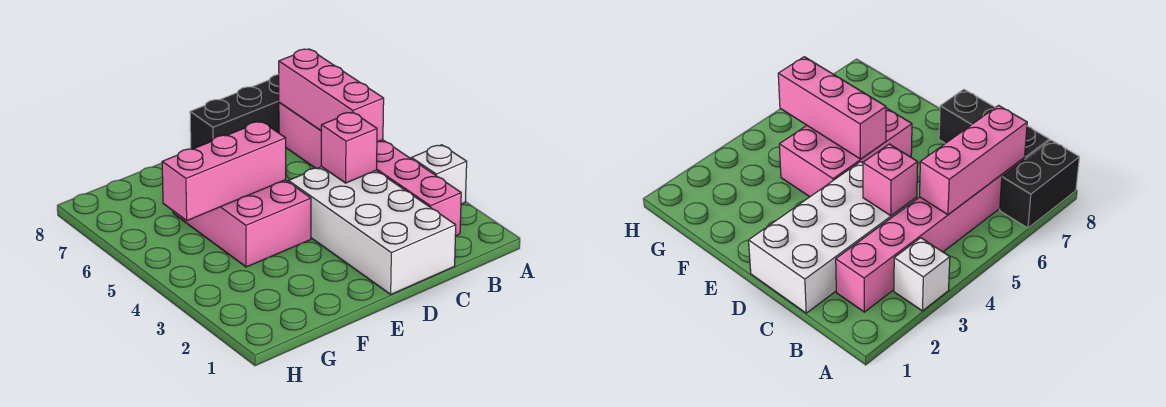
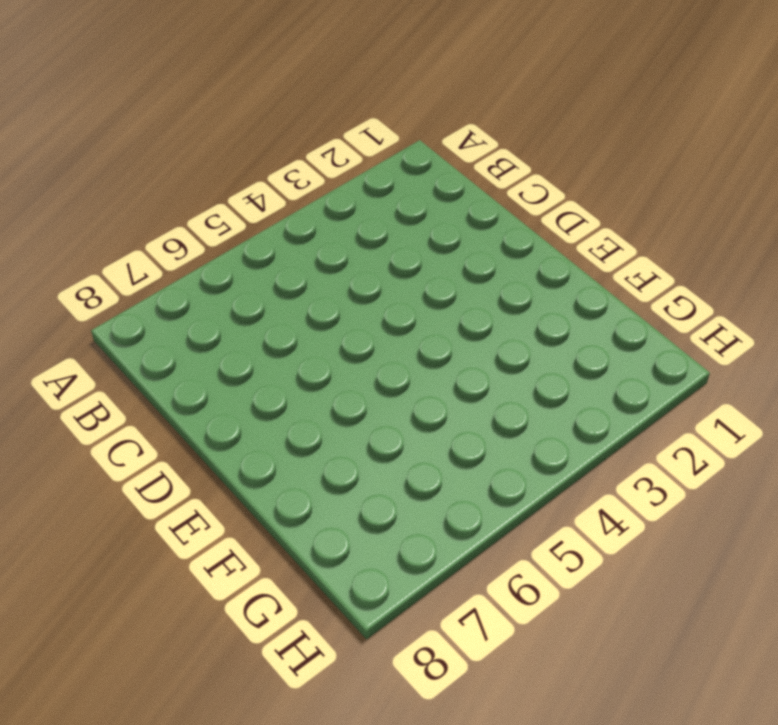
none -> white brick A3 level 1
none -> black brick A7:A8 level 1

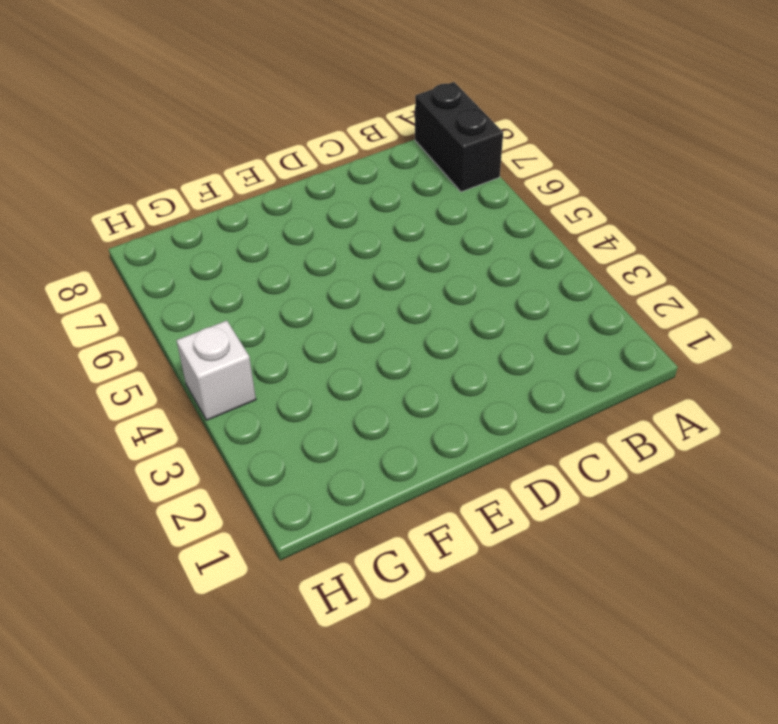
white brick H4 level 1 -> white brick A3 level 1
none -> pink brick B2:B7 level 1
none -> black brick B8:D8 level 1

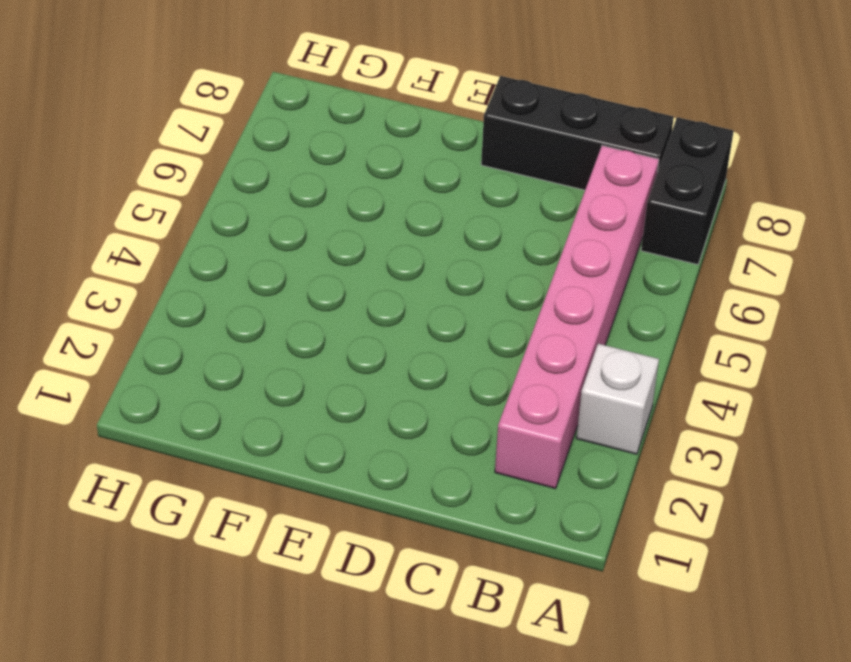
none -> white brick C1:D4 level 1
none -> pink brick E4:F6 level 1

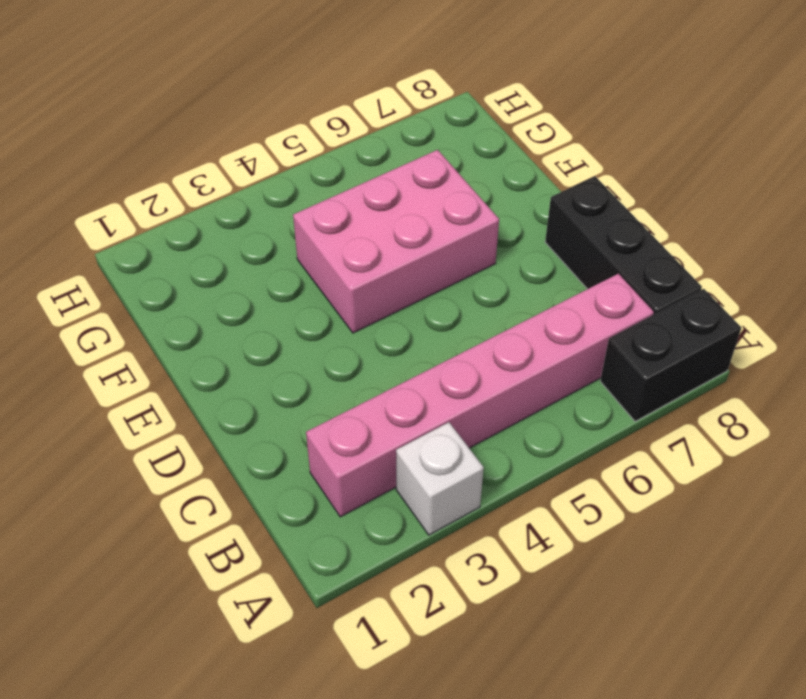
none -> white brick C1:D4 level 1
none -> pink brick B5:B7 level 2

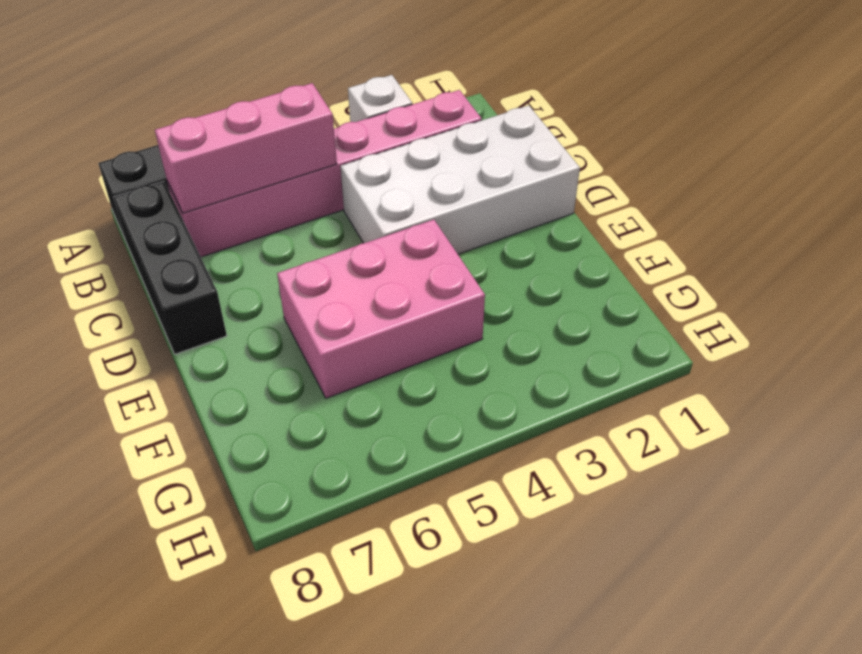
none -> pink brick C4 level 2
none -> pink brick E5:G5 level 2

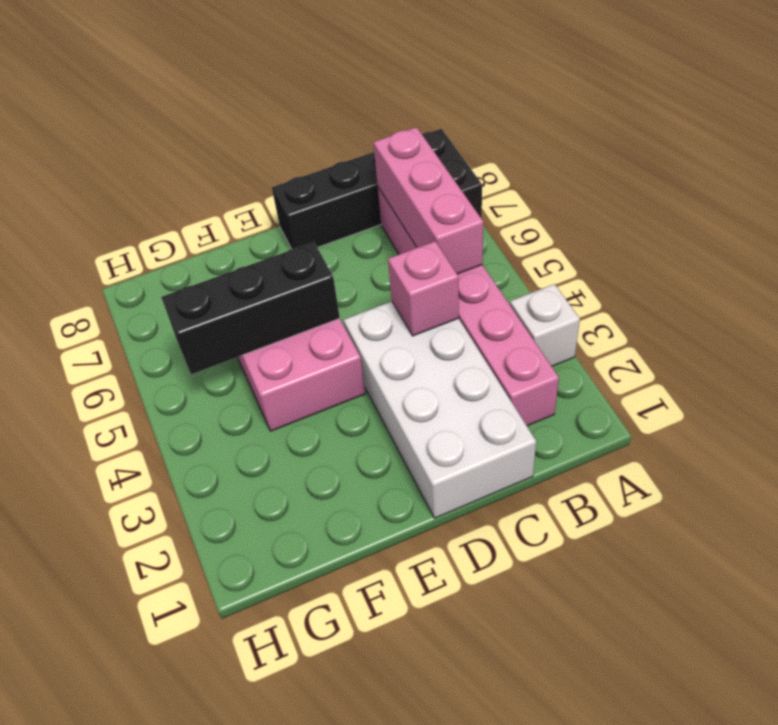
black brick E5:G5 level 2 -> pink brick E5:G5 level 2

